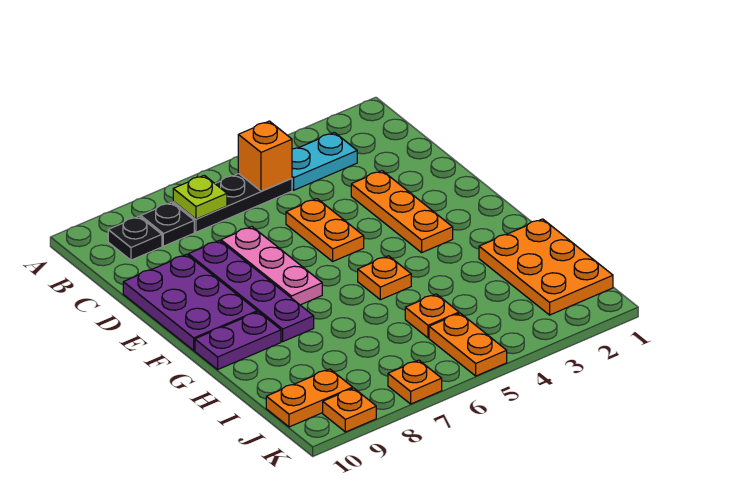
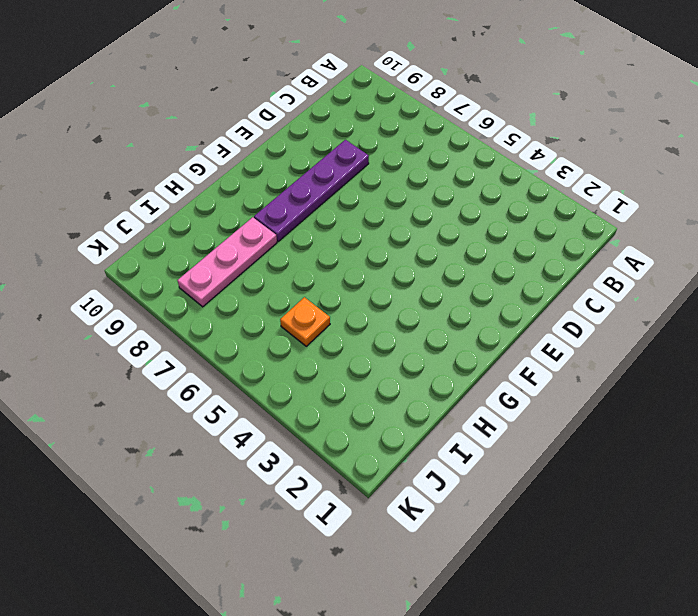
pink plate H8:J8 level 1 -> pink plate D7:F7 level 1
none -> cyan plate B3:B4 level 1
none -> black plate B5:B7 level 1
none -> black plate B8 level 1

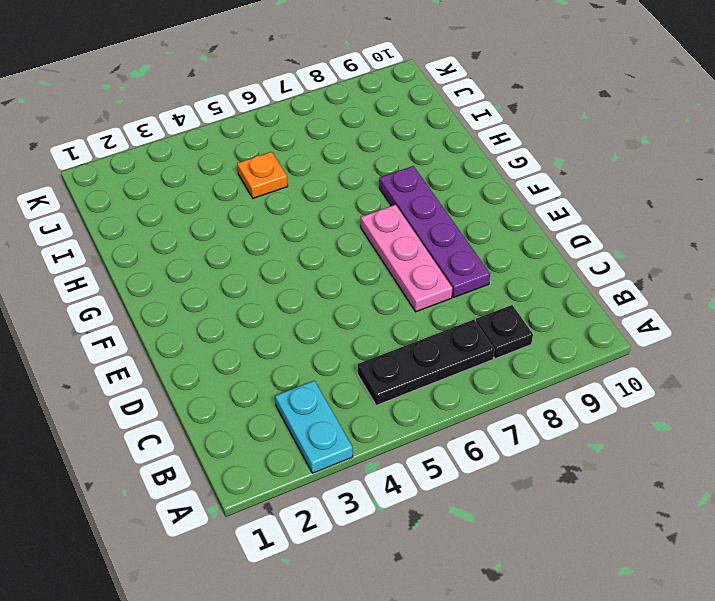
cyan plate A3:B3 level 1 -> cyan plate B3:B4 level 1
none -> black plate B9 level 1
none -> orange plate D3:F3 level 1
none -> orange plate D5:E5 level 1

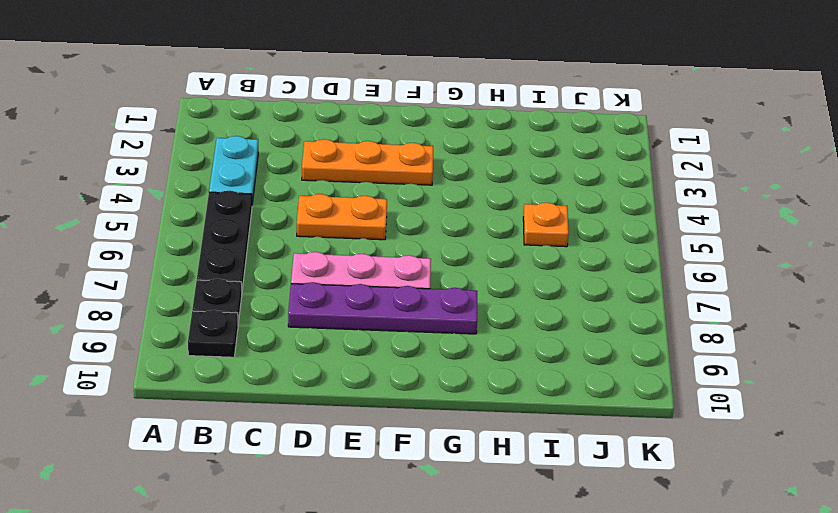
none -> purple plate D9:F10 level 1
none -> orange plate G5 level 1
none -> purple plate G9:G10 level 1

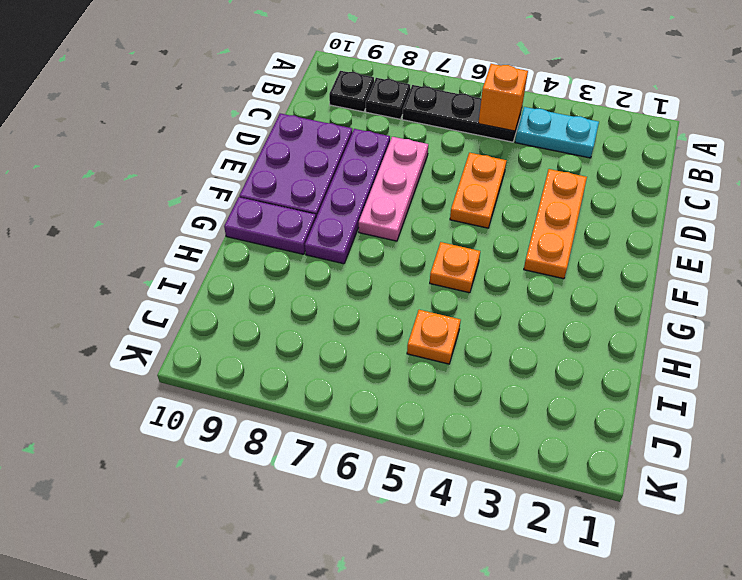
none -> orange plate H1:J2 level 1
none -> orange plate J5:K5 level 1
none -> orange plate J9:J10 level 1

